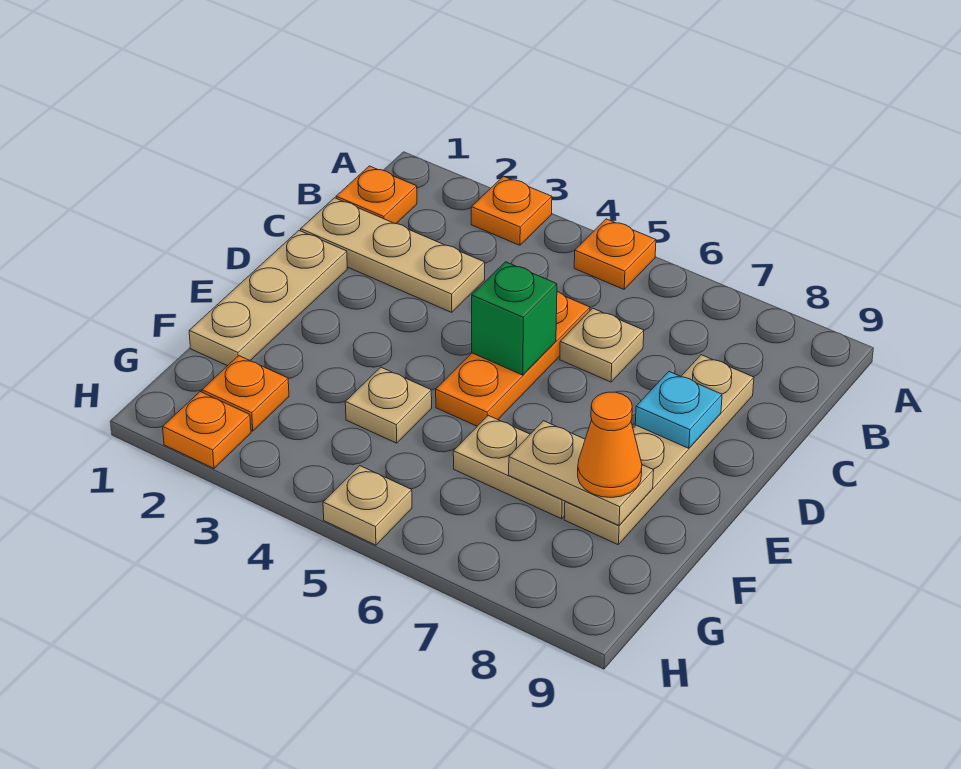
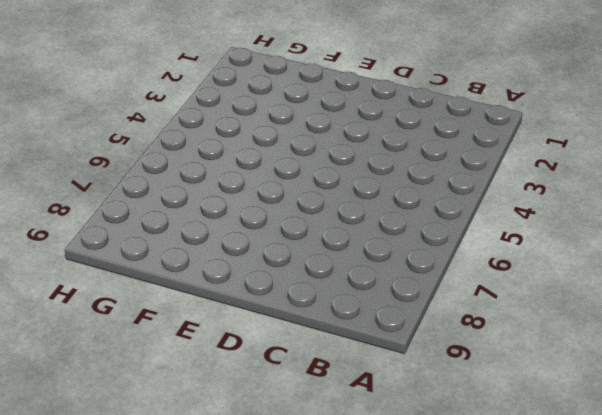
none -> orange plate A3 level 1
none -> orange plate A5 level 1
none -> orange plate B1 level 1

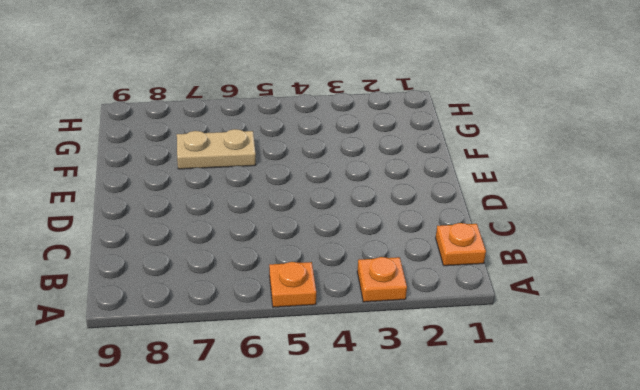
none -> tan plate C1:C3 level 1
none -> orange plate C5:E5 level 1
none -> tan plate C6 level 1

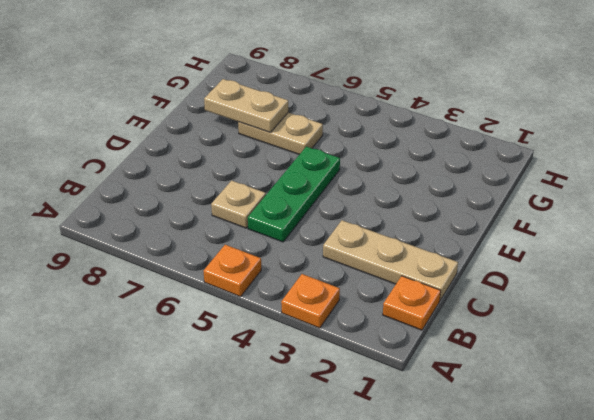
green plate C5:E5 level 1 -> orange plate C5:E5 level 1
none -> tan plate C8:F8 level 1
none -> tan plate D1:F1 level 1
none -> tan plate F4 level 1

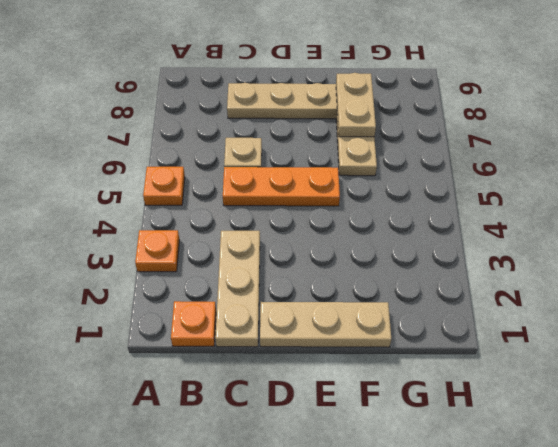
none -> tan plate F4 level 1
none -> orange plate G2 level 1
none -> orange plate H2 level 1

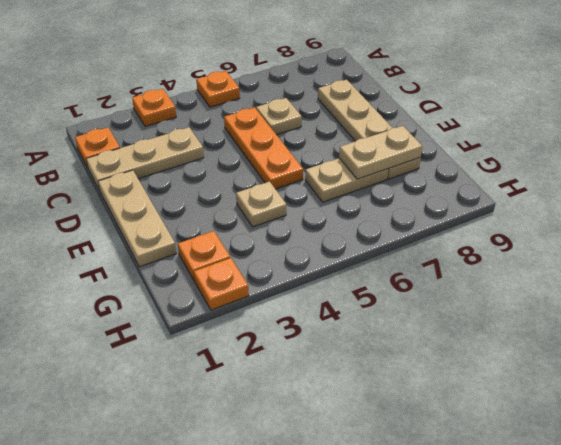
none -> tan plate H5 level 1
none -> green brick D5 level 2
none -> cyan plate D8 level 2

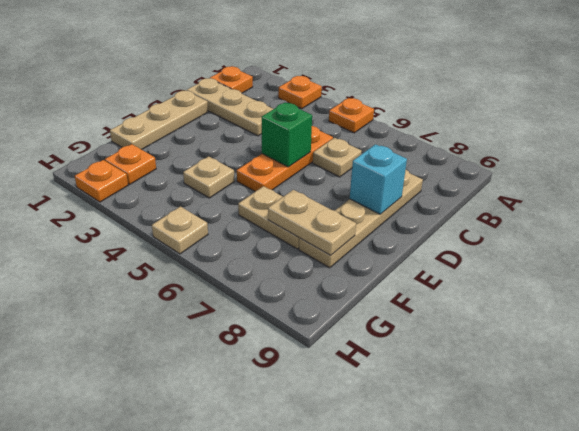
cyan brick D8 level 2 -> cyan plate D8 level 2
none -> orange cone F8 level 3

